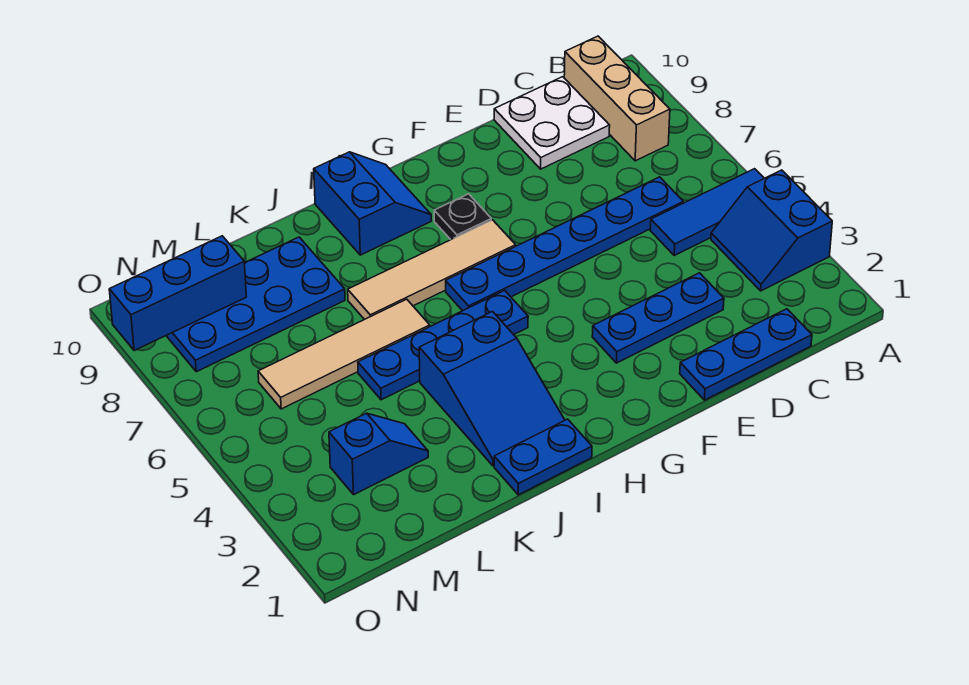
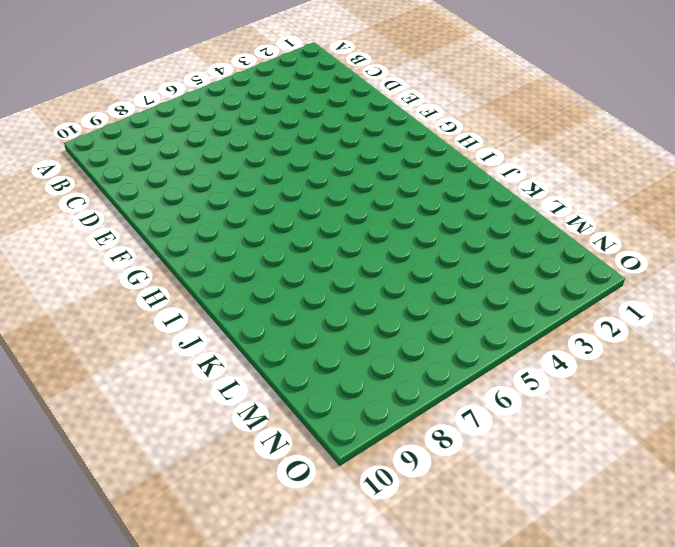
none -> blue slope A3:B4 level 1 top A
none -> blue tile A5:C5 level 1
none -> tan brick B8:B10 level 1

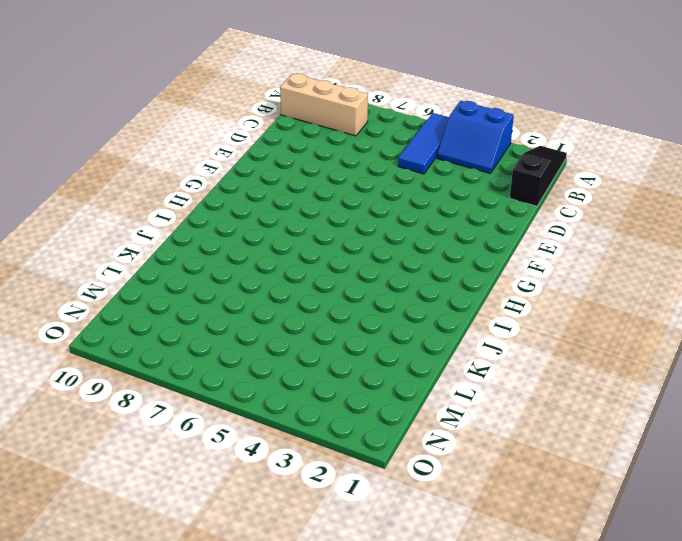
black slope A1:C1 level 1 top C -> blue plate C1:E1 level 1
none -> blue plate C6:H6 level 1
none -> white plate C9:D10 level 1
none -> blue plate D3:F3 level 1

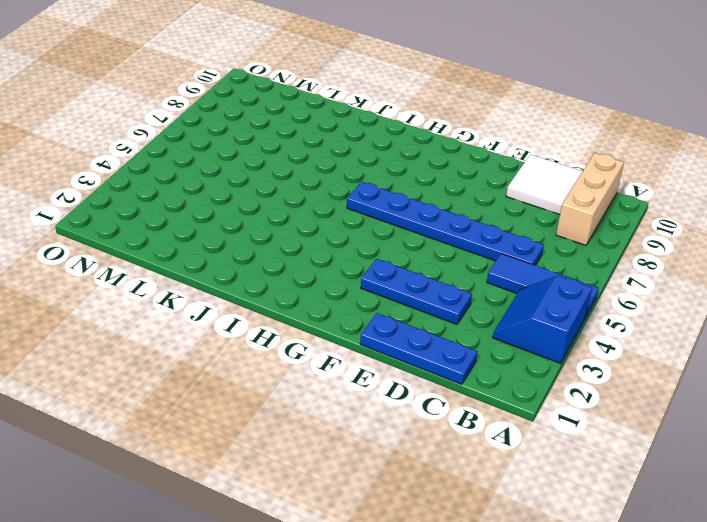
white tile C9:D10 level 1 -> white plate C9:D10 level 1
none -> tan tile G7:J7 level 1
none -> black plate G8 level 1
none -> blue plate H5:K5 level 1

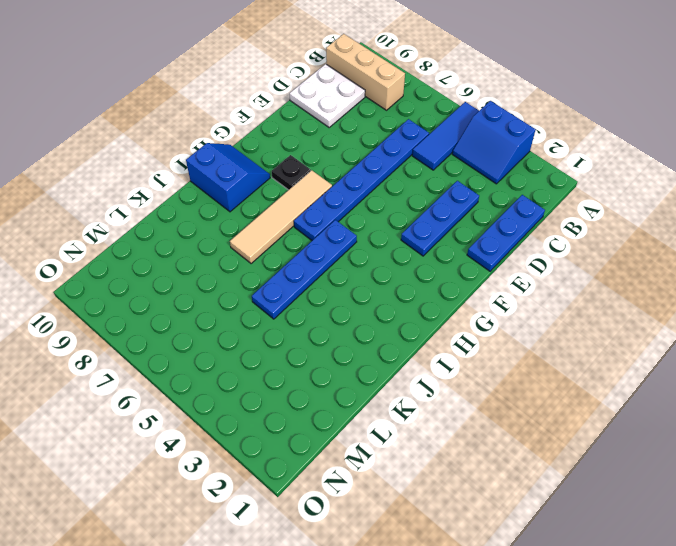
none -> blue plate I1:J1 level 1
none -> blue slope I2:J4 level 1 top 4
none -> tan tile J6:M6 level 1

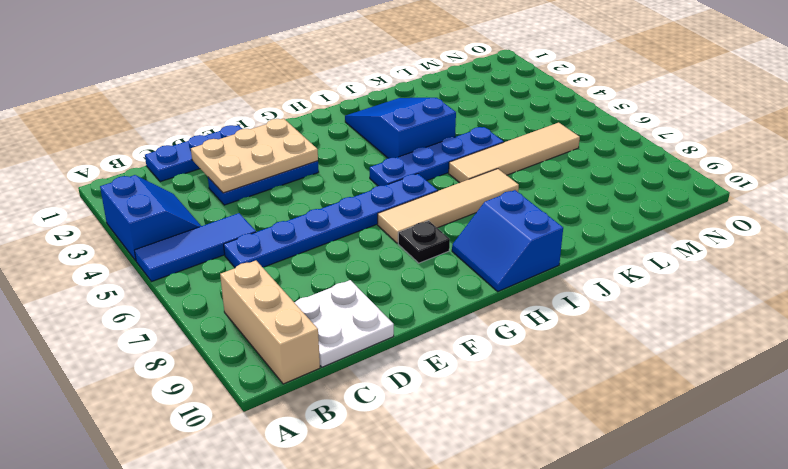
tan plate D2:F3 level 2 -> none
none -> blue plate I1:J1 level 1
none -> blue plate K8:N9 level 1
none -> blue slope L3:M3 level 1 top M

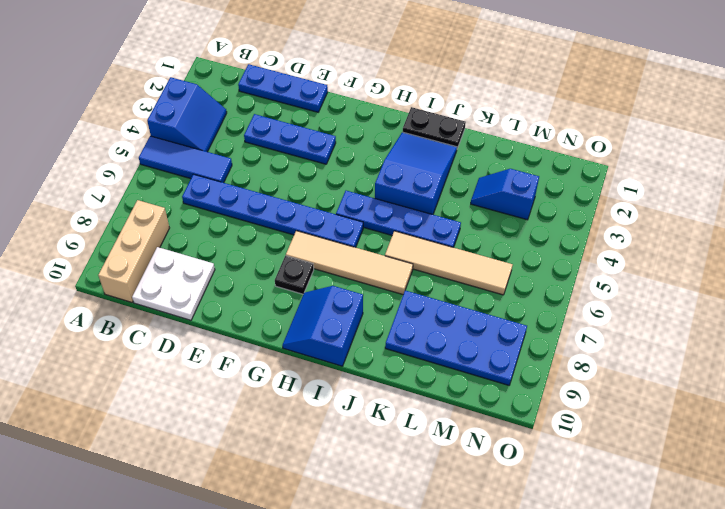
black plate I1:J1 level 1 -> blue plate I1:J1 level 1
none -> blue brick M9:O9 level 2

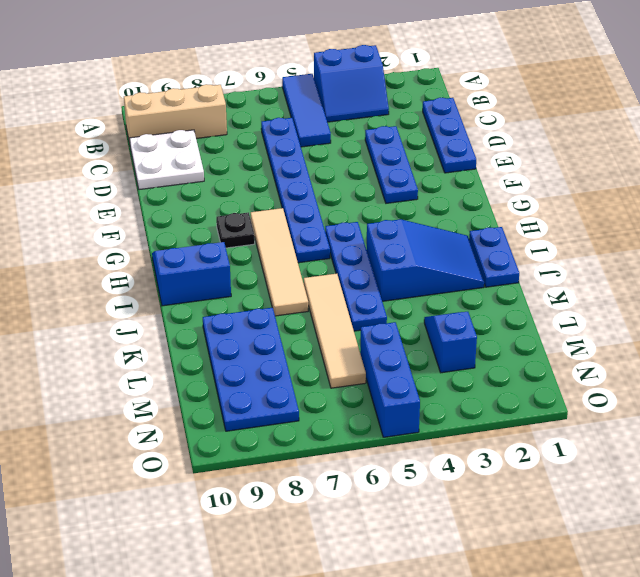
blue brick M5:O5 level 1 -> blue brick M9:O9 level 2

